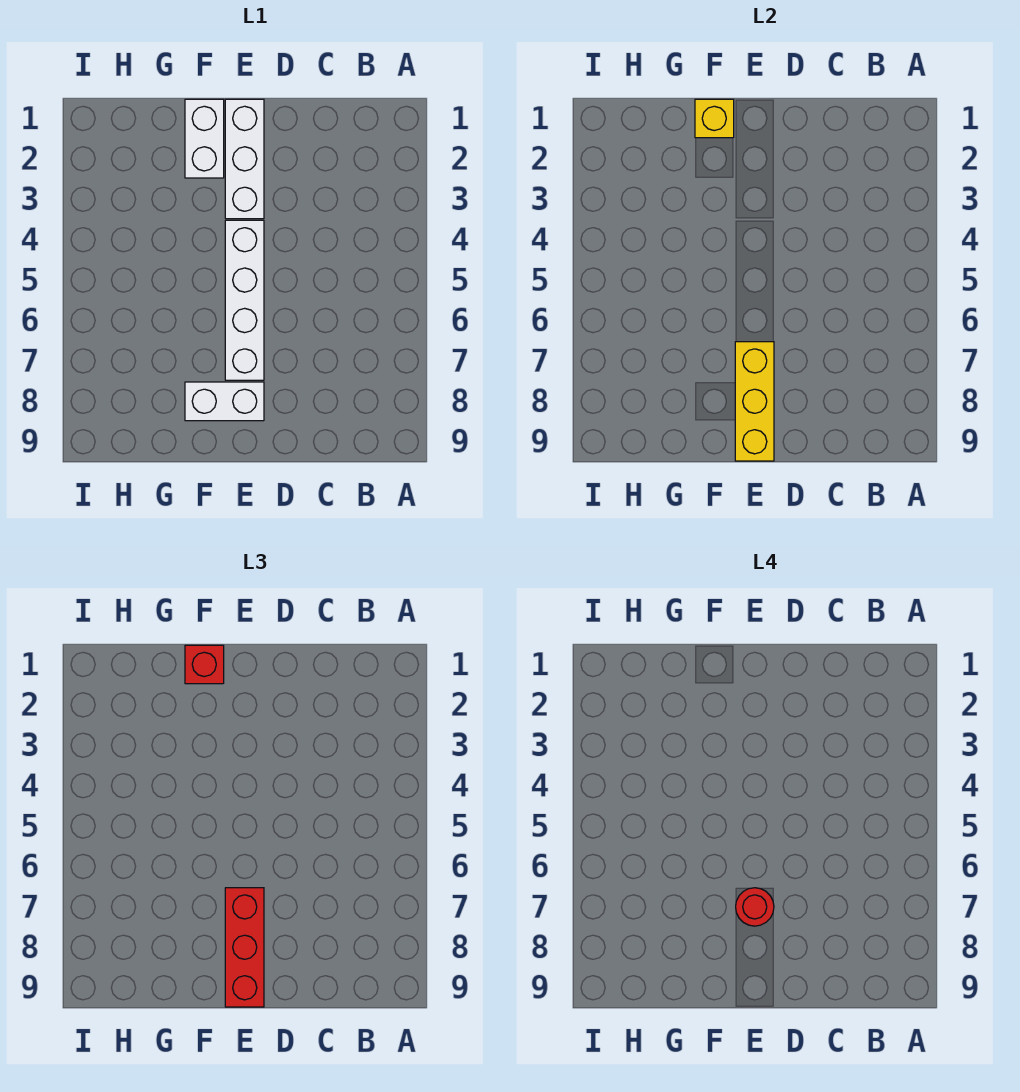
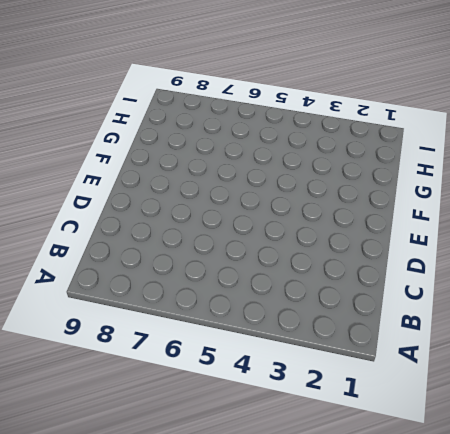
none -> white brick E1:E3 level 1
none -> white brick E4:E7 level 1

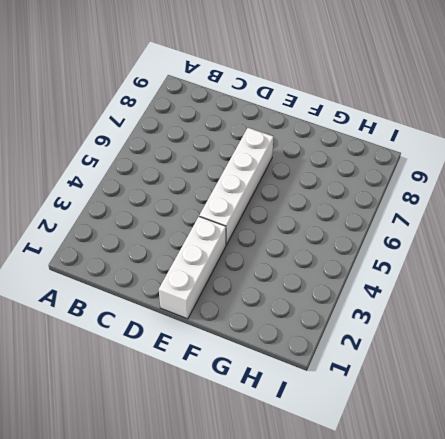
none -> white brick E8:F8 level 1
none -> white brick F1:F2 level 1

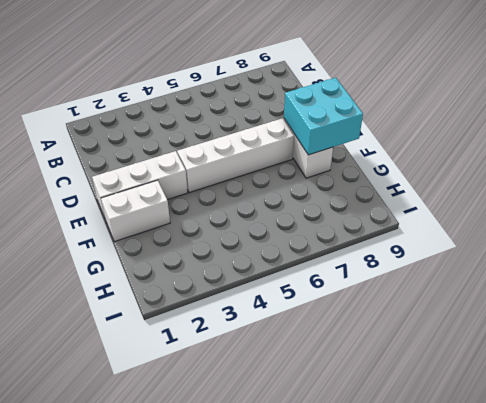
cyan brick E8:F9 level 2 -> yellow brick E7:E9 level 2
none -> yellow brick F1 level 2
none -> red brick E7:E9 level 3

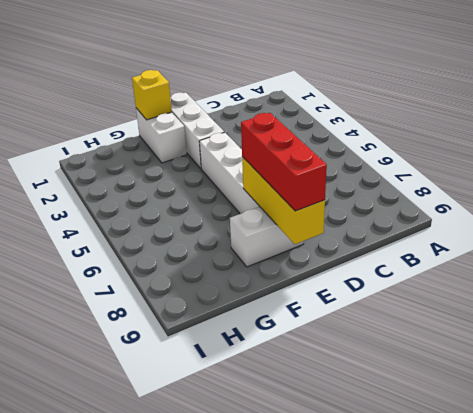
none -> red brick F1 level 3
none -> red round brick E7 level 4

